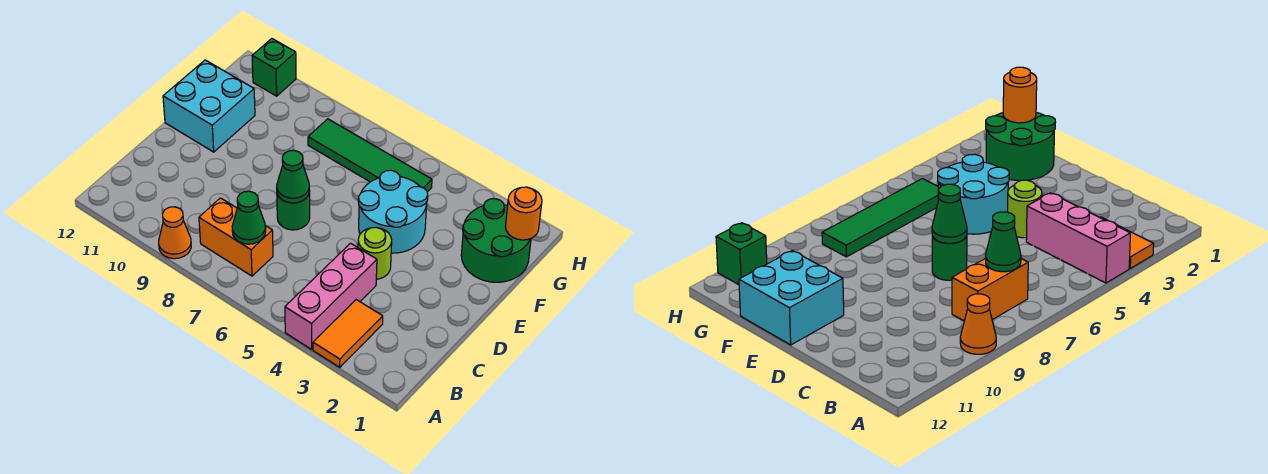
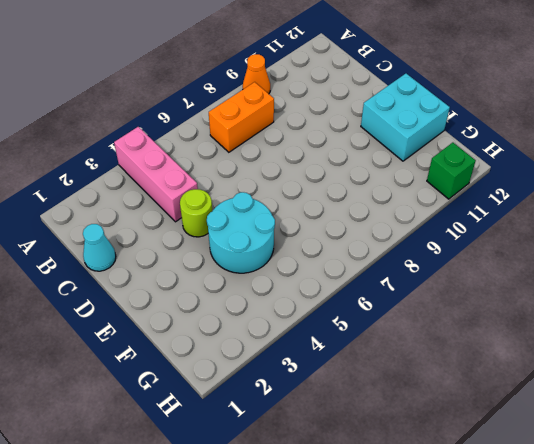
cyan cone C1 level 1 -> none
none -> orange tile A3:B3 level 1
none -> green round brick D7 level 1
none -> green round brick F1:G2 level 1

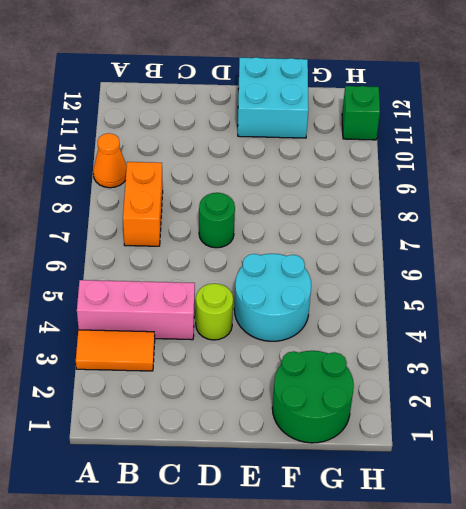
none -> green tile G5:G8 level 1
none -> green cone B7 level 2
none -> green cone D7 level 2

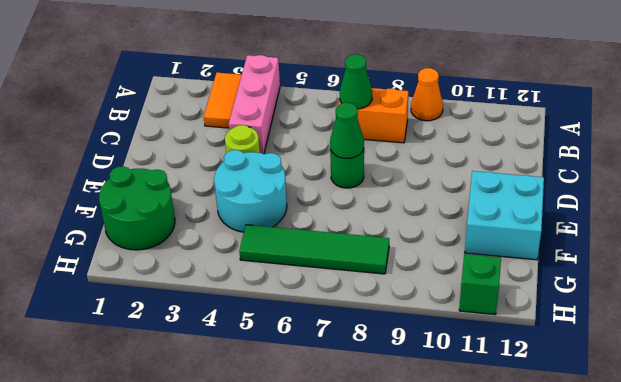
none -> orange round brick G1 level 2

